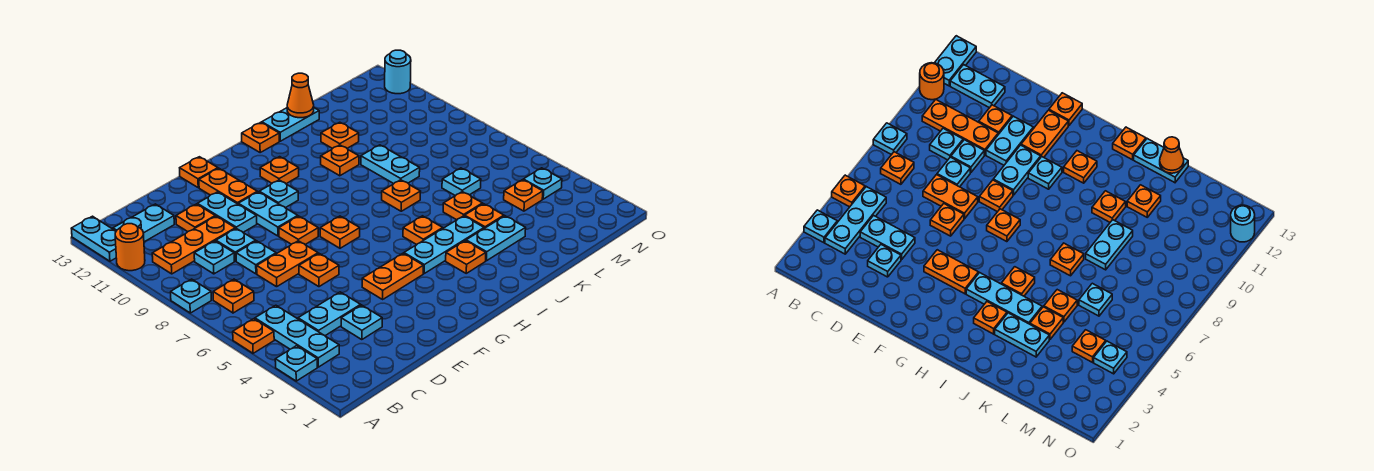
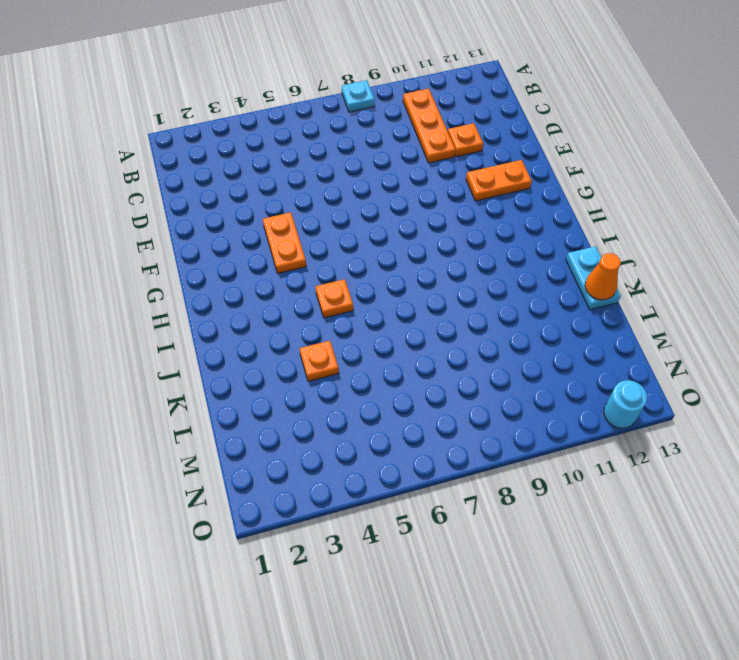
none -> cyan plate A3 level 1
none -> orange plate A5 level 1
none -> orange round brick A11 level 1
none -> cyan plate A12:A13 level 1

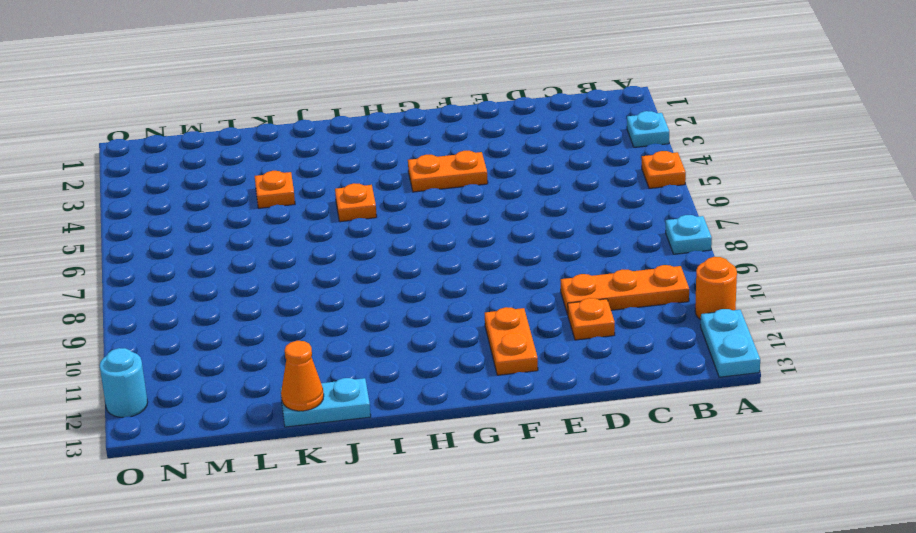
none -> cyan plate B3:B5 level 1
none -> orange plate B7 level 1
none -> cyan plate B12:C12 level 1
none -> cyan plate C4:D4 level 1

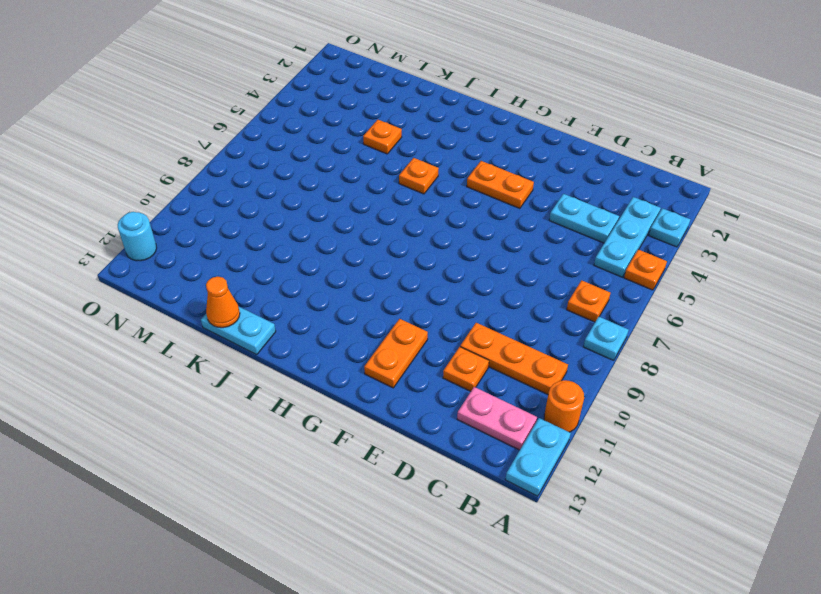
pink plate B12:C12 level 1 -> cyan plate B12:C12 level 1
none -> cyan plate C9 level 1
none -> cyan plate D3 level 1
none -> orange plate D7:E7 level 1
none -> cyan plate D8 level 1

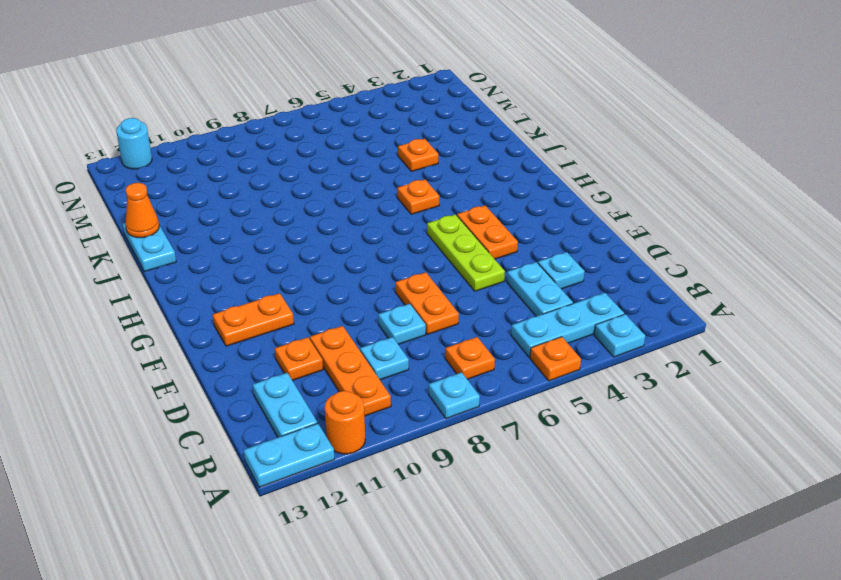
lime plate E5:G5 level 1 -> none
none -> cyan plate D9 level 1
none -> orange plate E6 level 1
none -> cyan plate E10:E11 level 1
none -> orange plate F8 level 1

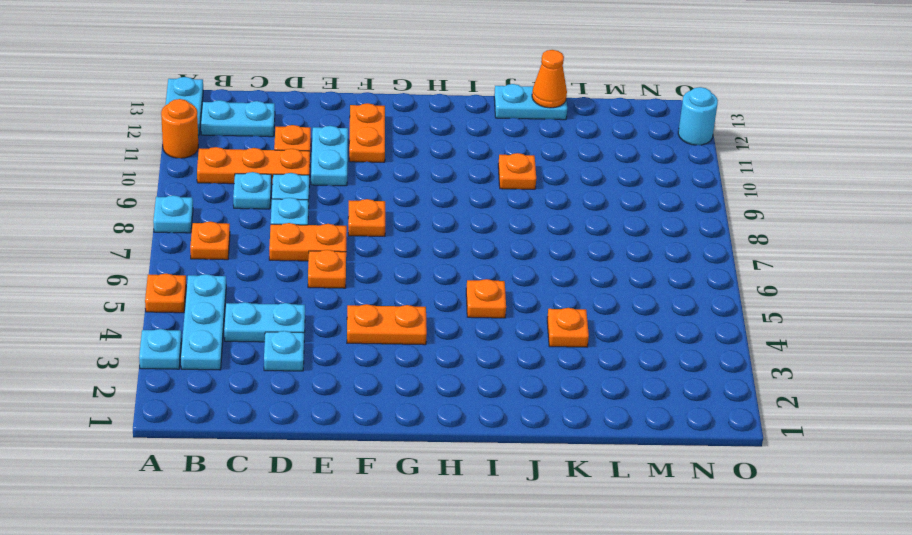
none -> cyan plate F9:F10 level 1
none -> orange plate F13 level 1
none -> orange plate G7 level 1
none -> cyan plate G10 level 1

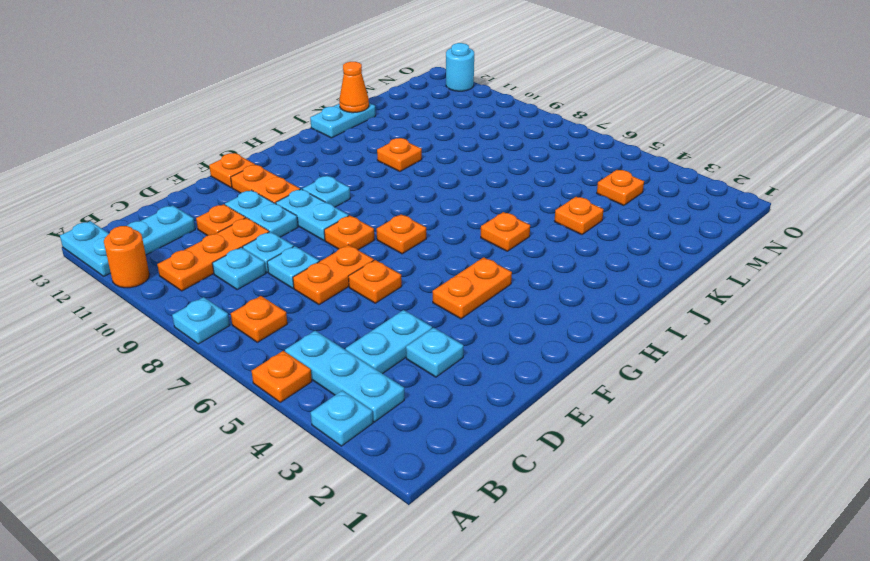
none -> cyan plate H4:J4 level 1
none -> orange plate H11 level 1
none -> orange plate I3 level 1
none -> orange plate I13 level 1

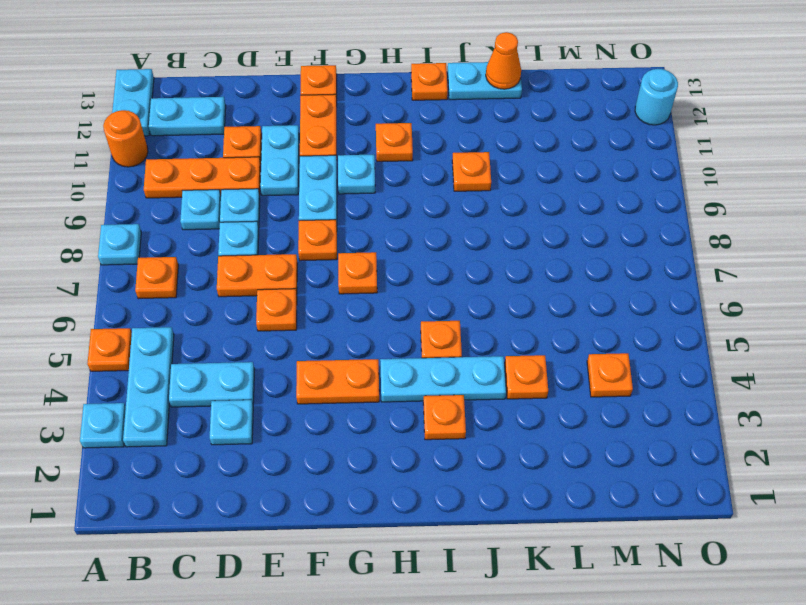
none -> cyan plate J3:K3 level 1
none -> orange plate J7 level 1
none -> orange plate K5 level 1
none -> cyan plate K8:K9 level 1

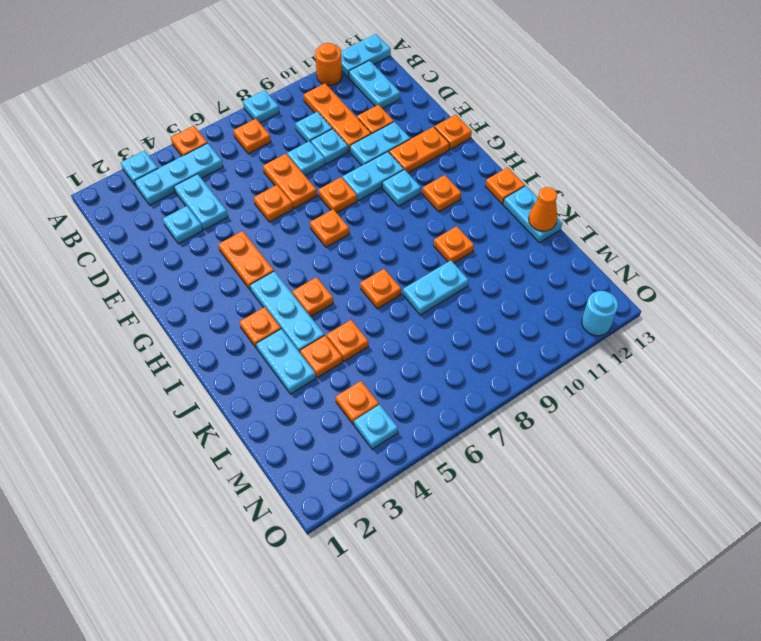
none -> orange plate K11 level 1
none -> cyan plate L6 level 1

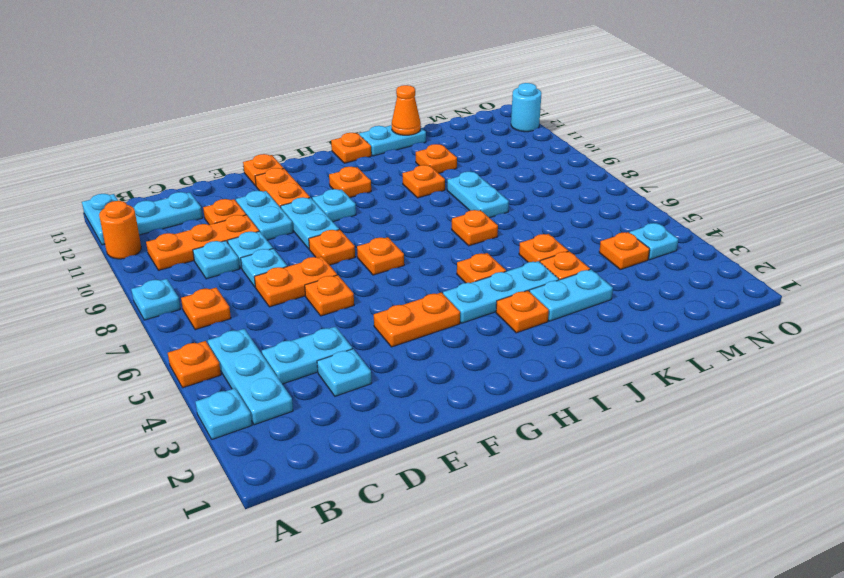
none -> cyan plate L6 level 1

